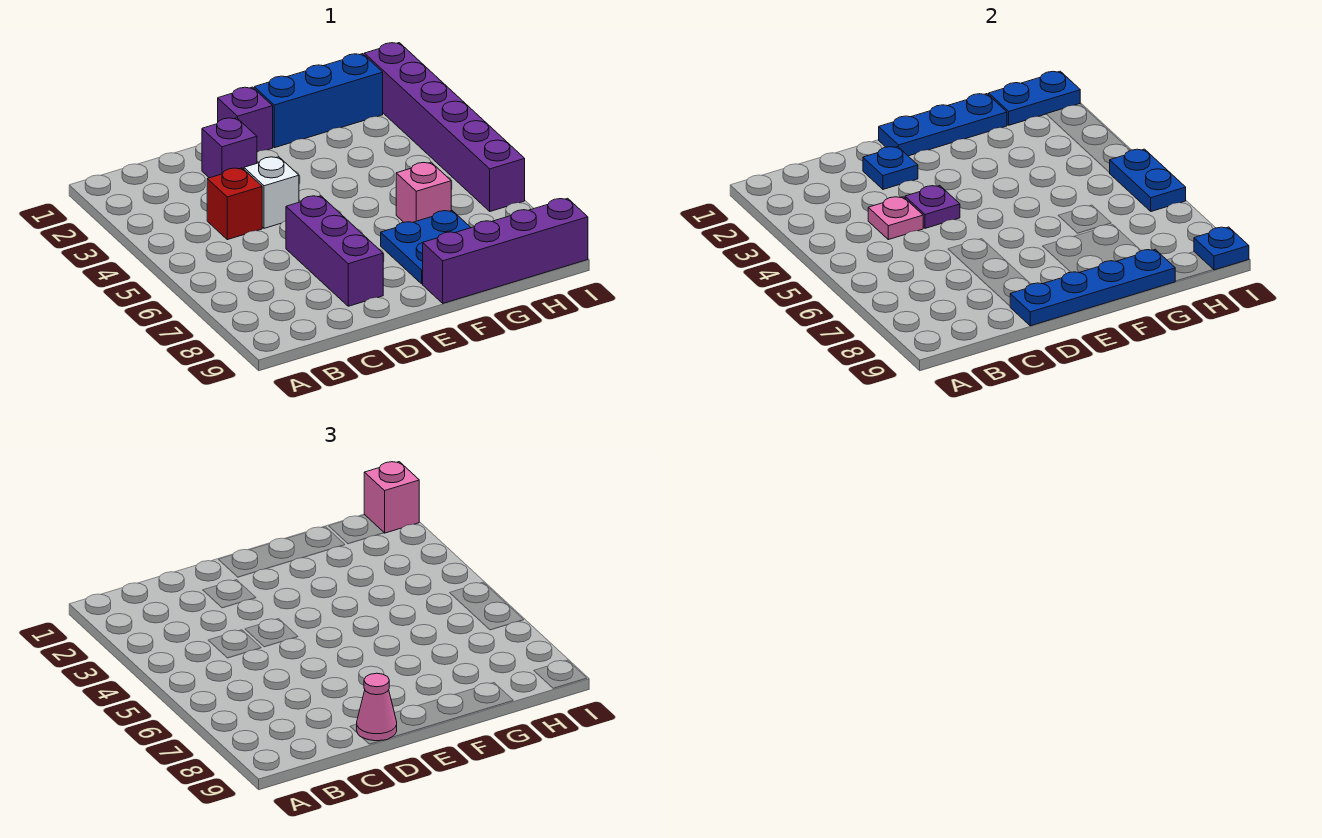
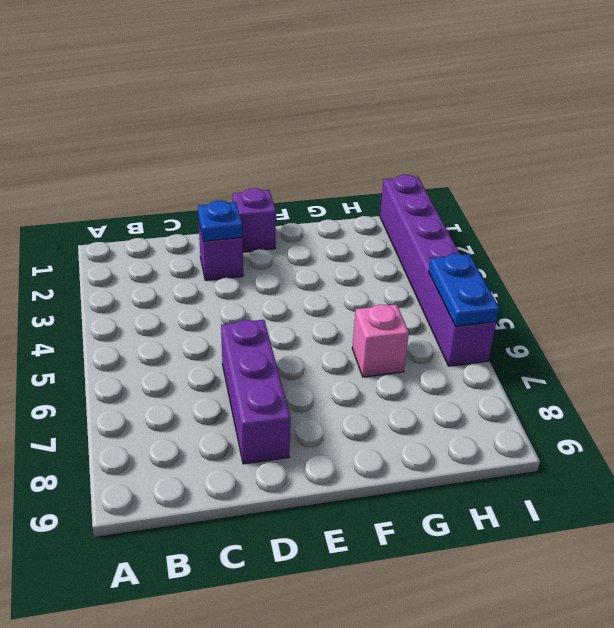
none -> red brick C4 level 1
none -> white brick D4 level 1
none -> blue brick F1:H1 level 1

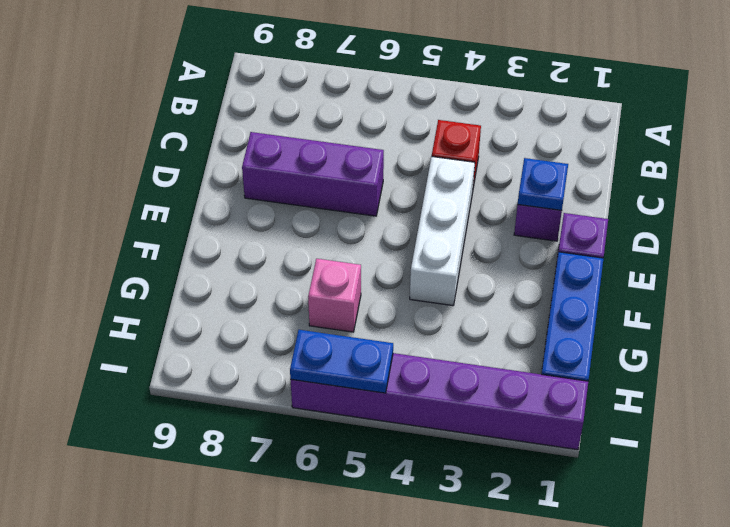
white brick D4:F4 level 1 -> white brick D4 level 1
none -> blue plate F7:G8 level 1
none -> purple brick F9:I9 level 1
none -> pink plate C4 level 2

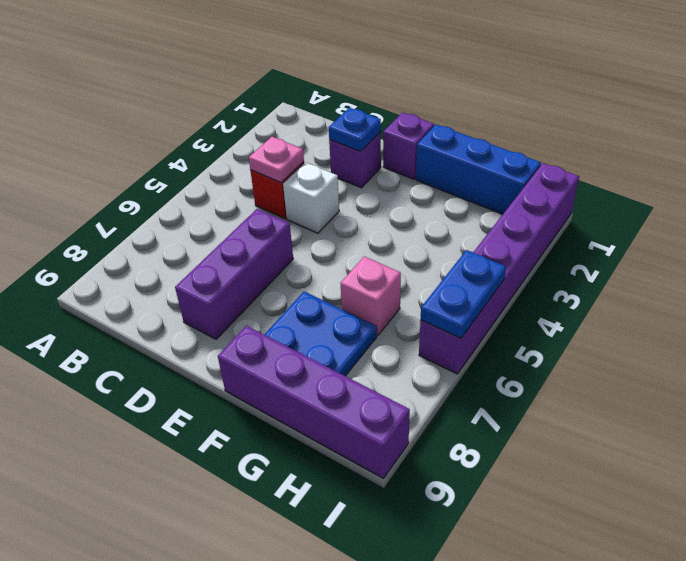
none -> purple plate D4 level 2
none -> blue plate D9:G9 level 2
none -> blue plate E1:G1 level 2

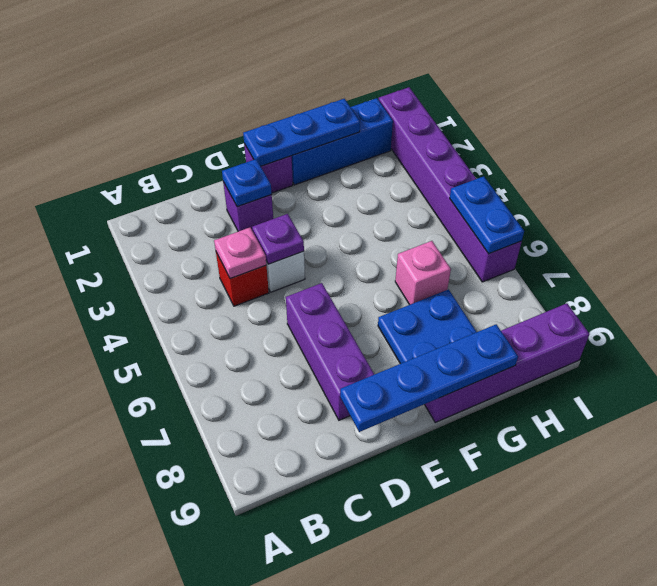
none -> blue plate H1:I1 level 2
none -> blue plate I9 level 2
none -> pink cone D9 level 3

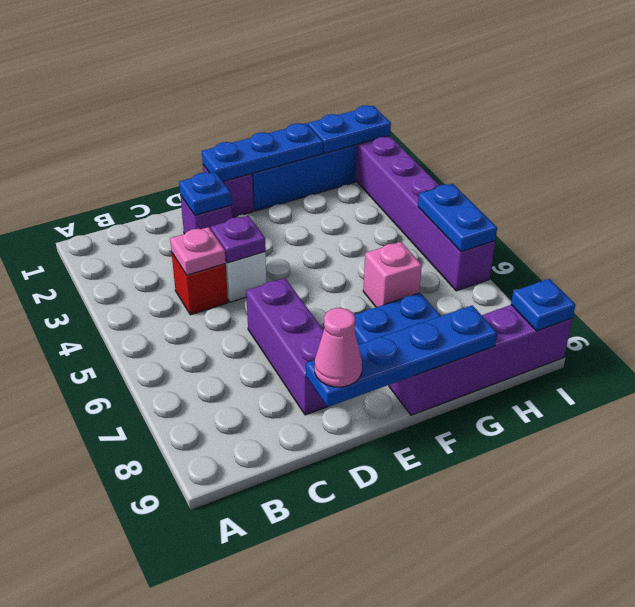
none -> pink brick I1 level 3

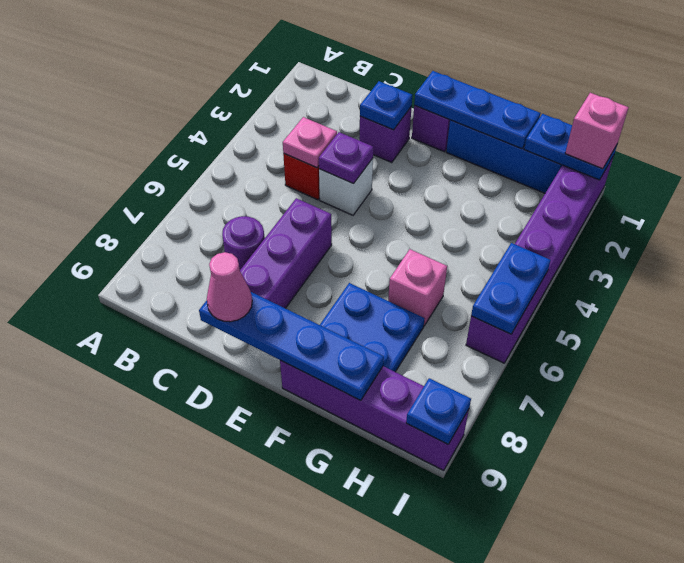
purple round brick C7 level 1 -> none

